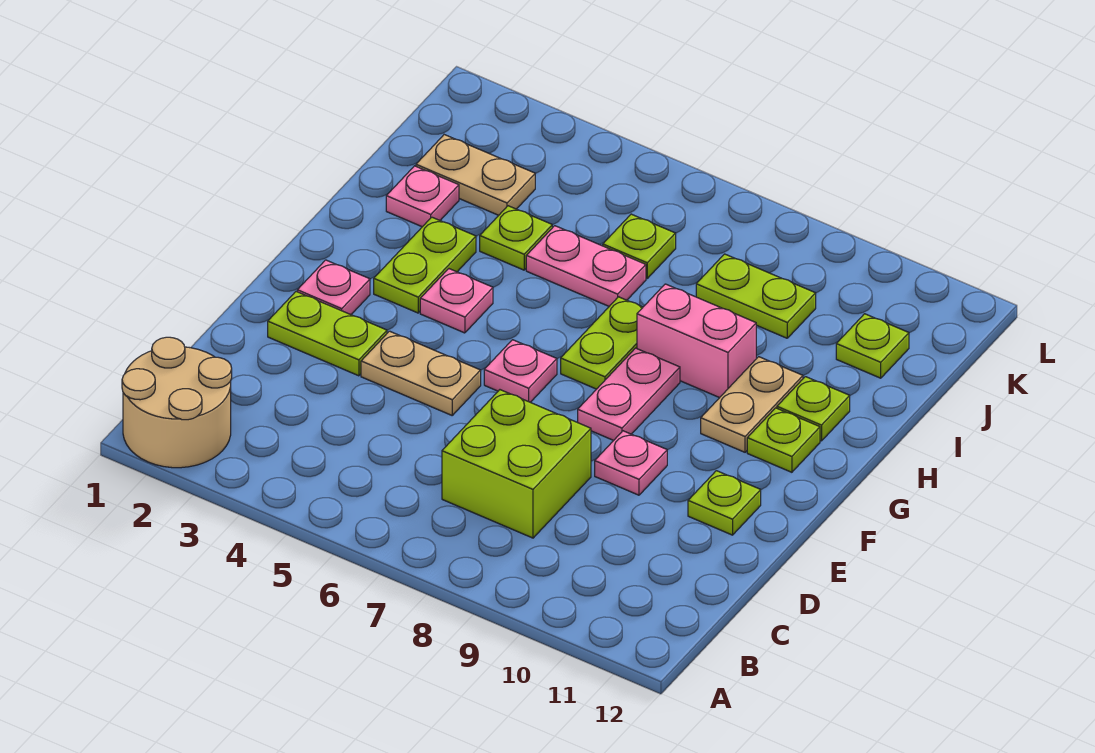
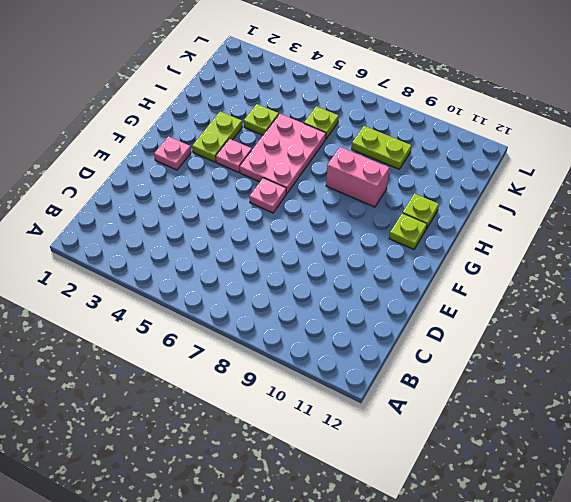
pink plate G5:I6 level 1 -> pink plate I5:I6 level 1
none -> tan round brick A1:B2 level 1
none -> lime brick C7:D8 level 1
none -> lime plate E2:E3 level 1

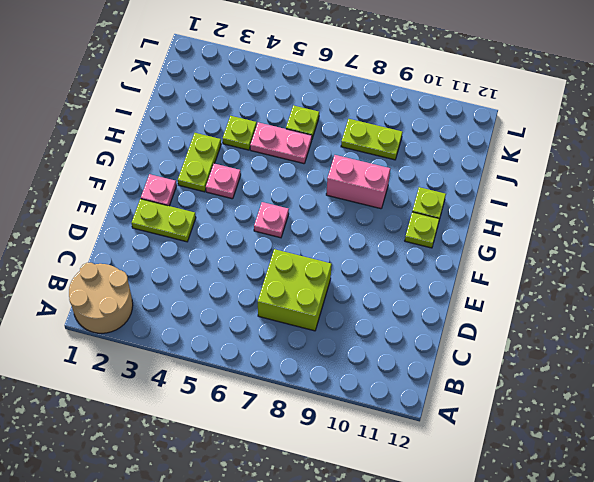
none -> tan plate E4:E5 level 1
none -> pink plate E9 level 1
none -> lime plate E11 level 1

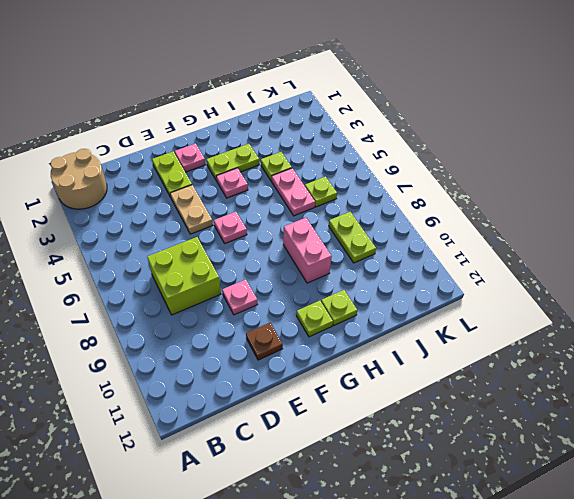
brown plate E11 level 1 -> lime plate E11 level 1
none -> pink plate F8:G8 level 1
none -> lime plate G7:H7 level 1
none -> tan plate G10:H10 level 1

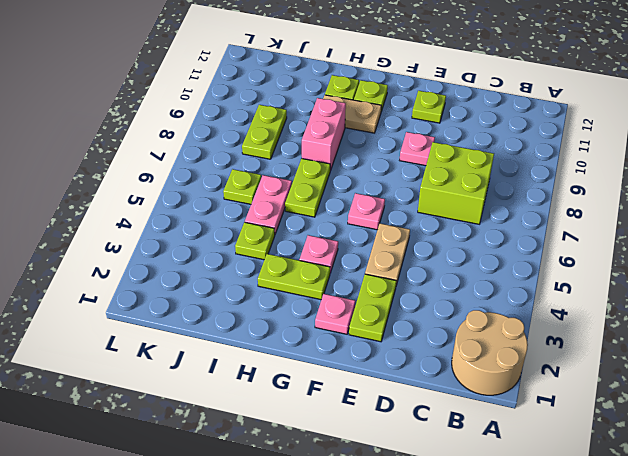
lime plate H6:H7 level 1 -> lime plate G7:H7 level 1
none -> pink plate F8:G8 level 1
none -> pink plate I2 level 1
none -> tan plate J2:J3 level 1

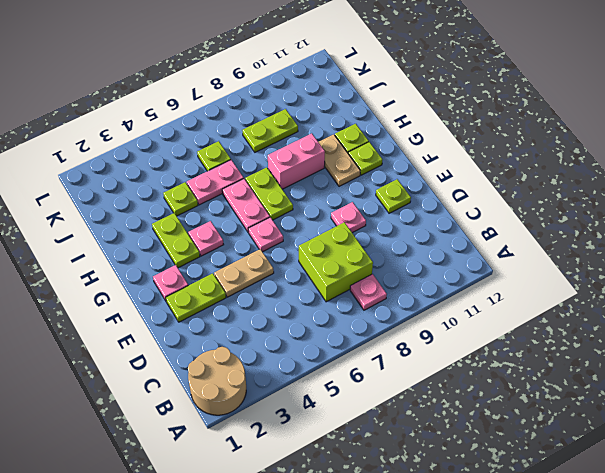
pink plate B8 level 1 -> pink plate I2 level 1
pink plate G6:H6 level 1 -> pink plate F8:G8 level 1
none -> tan plate J2:J3 level 1
none -> lime plate J11 level 1

